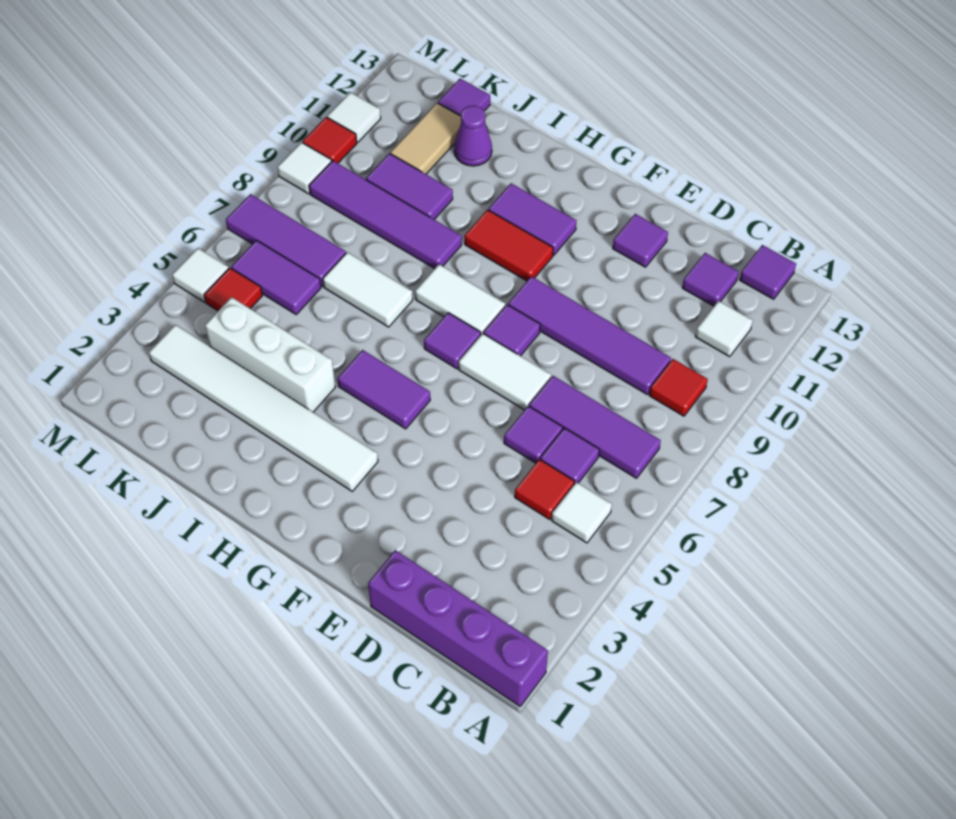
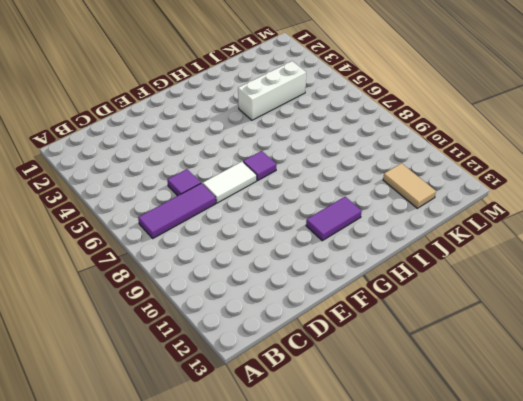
none -> purple brick A1:D1 level 1
none -> white tile B5 level 1
none -> red tile B9 level 1
none -> white tile B11 level 1

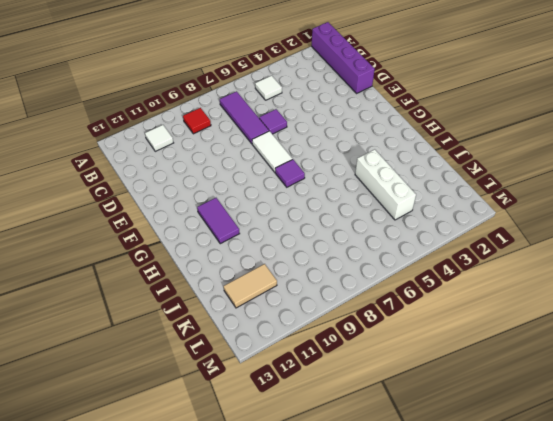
none -> purple tile B13 level 1
none -> red tile C5 level 1
none -> purple tile C6 level 1
none -> purple tile C9:F9 level 1

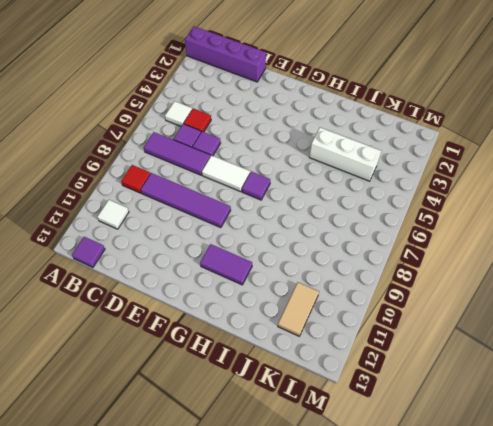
none -> purple tile C12 level 1
none -> purple tile E12 level 1
none -> purple tile F8 level 1
none -> white tile G3:L3 level 1

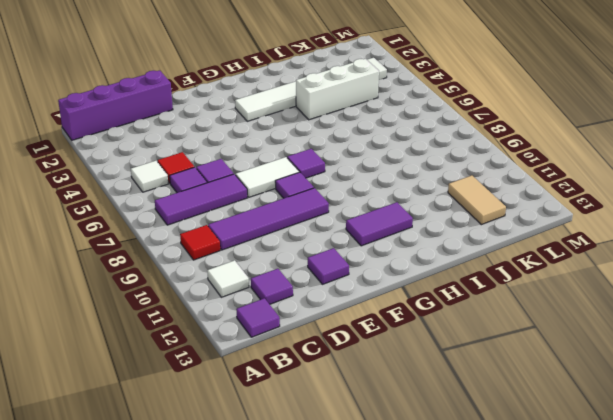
none -> purple tile G5:H5 level 1
none -> white tile G8:H8 level 1
none -> red tile G10:H10 level 1
none -> white tile I7:J7 level 1

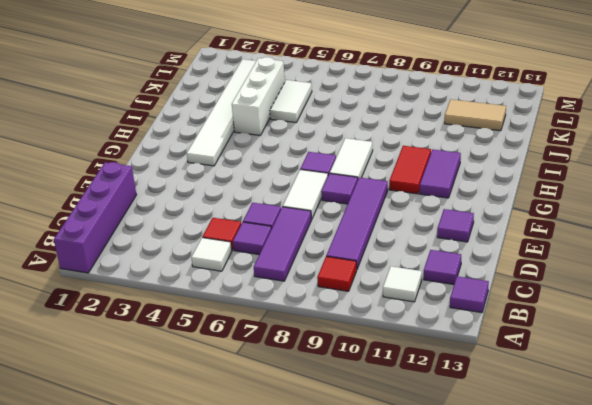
white tile J5:K5 level 1 -> white tile I7:J7 level 1
none -> purple tile G5:H5 level 1
none -> purple tile I9:L9 level 1
none -> purple tile J10:K10 level 1
none -> purple cone J12 level 1

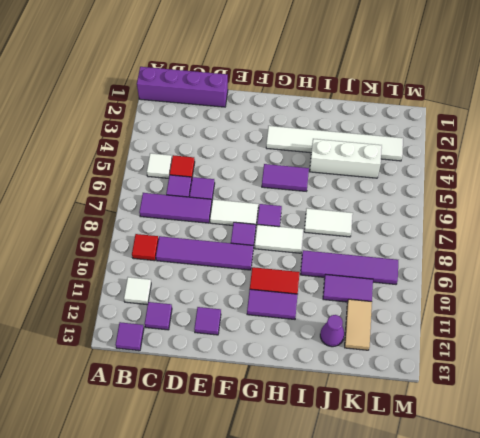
none -> purple tile K6:L6 level 1
none -> purple tile K7:M7 level 1
none -> purple tile K13 level 1
none -> red tile L5 level 1

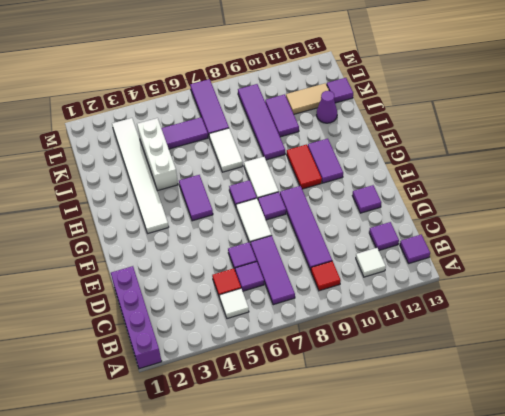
purple tile K5:K6 level 1 -> purple tile K6:L6 level 1
none -> red tile L5 level 1
none -> white tile M5 level 1
none -> white tile M9 level 1
none -> red tile M10 level 1

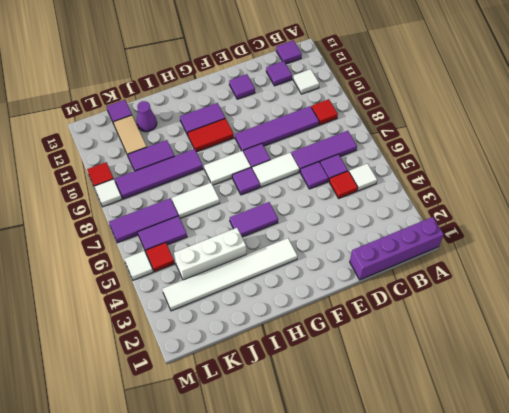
none -> white tile M11 level 1

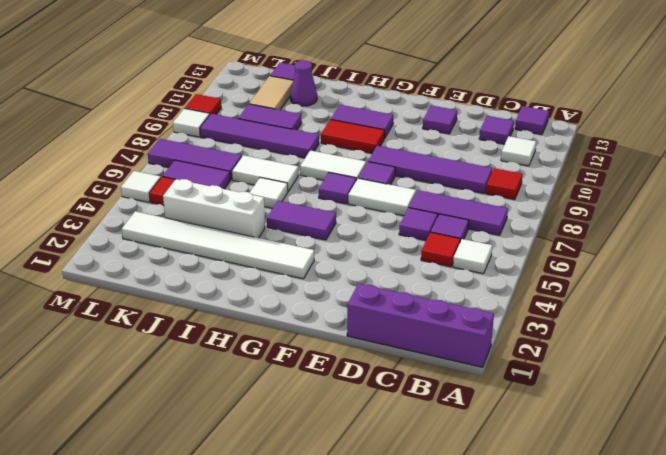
white tile I6 level 1 -> white tile M11 level 1

